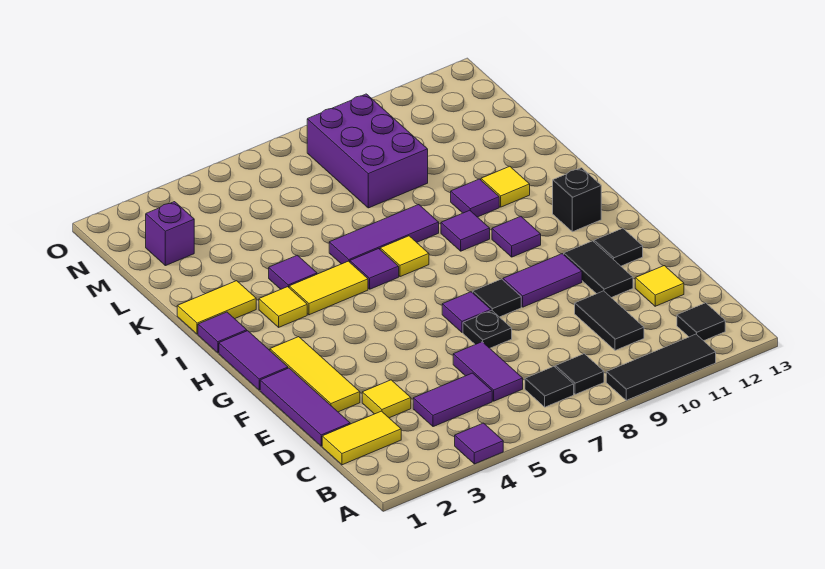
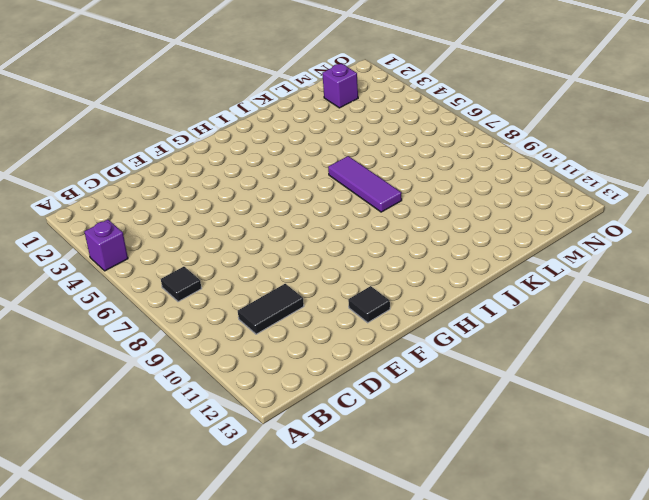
purple brick A4 level 1 -> purple tile A4 level 1
none -> black tile A9:A11 level 1
none -> black tile B8 level 1
none -> black tile B12 level 1
none -> yellow tile C1:C2 level 1

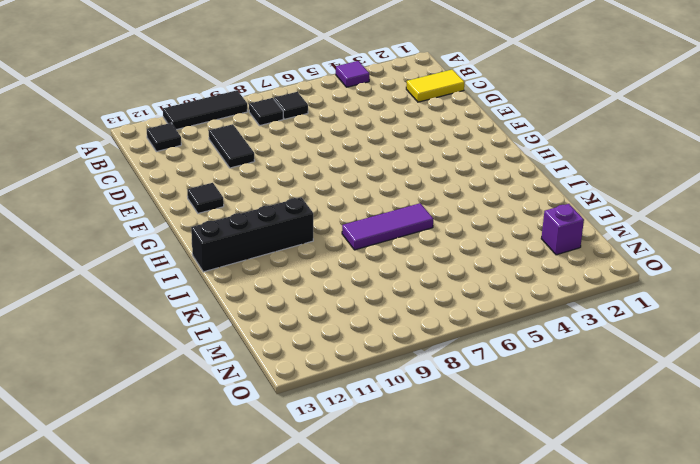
black brick I10:I13 level 1 -> none
none -> purple tile C4:C5 level 1
none -> purple tile C6:D6 level 1
none -> purple tile D1:F1 level 1
none -> yellow tile D3 level 1

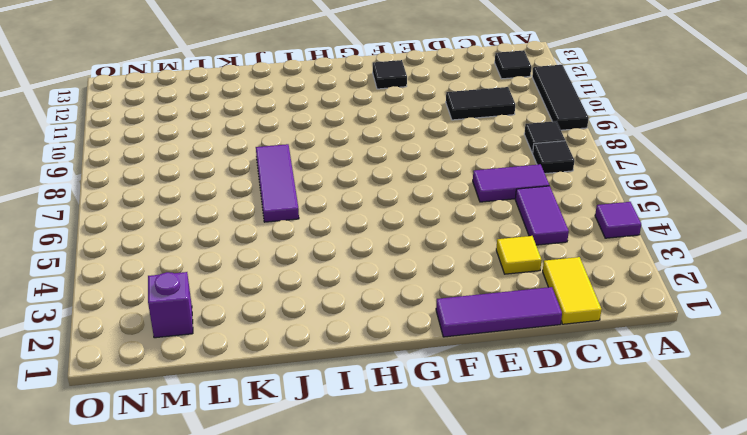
none -> yellow tile D12 level 1
none -> yellow tile E2:G2 level 1
none -> black plate E7 level 1
none -> black tile E11:F11 level 1

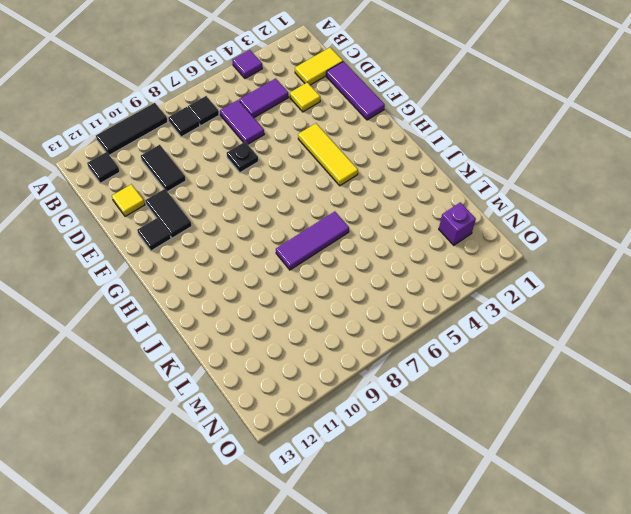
yellow tile F4:H4 level 1 -> yellow tile E2:G2 level 1
none -> purple tile F7 level 1
none -> black tile F8 level 1
none -> purple tile F9:F10 level 1
none -> purple tile G1:H1 level 1

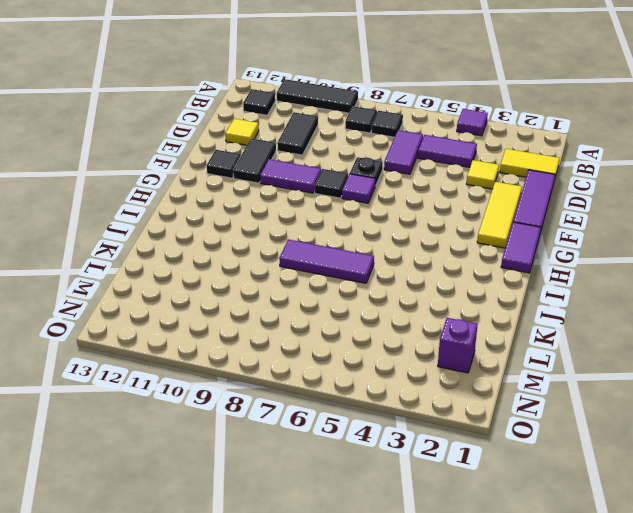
none -> purple tile H10 level 1
none -> black brick H12 level 1
none -> purple tile I1 level 1
none -> yellow tile I3 level 1

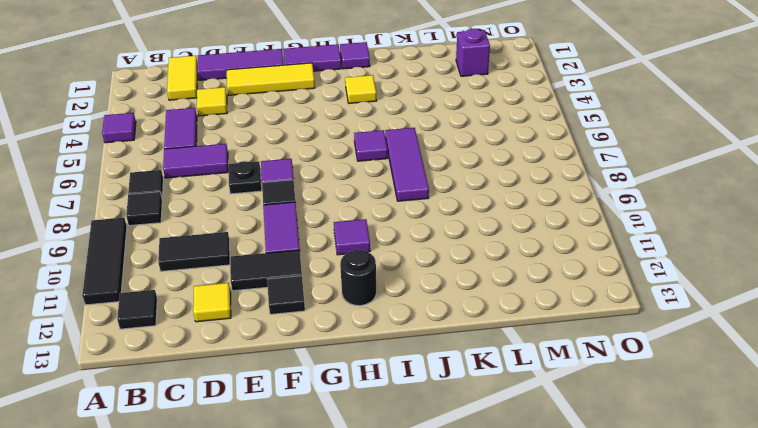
black round brick H12 level 1 -> black brick H12 level 1
none -> yellow tile I4:I5 level 1
none -> yellow tile I7 level 1
none -> purple tile I9 level 1
none -> yellow tile J1:J2 level 1

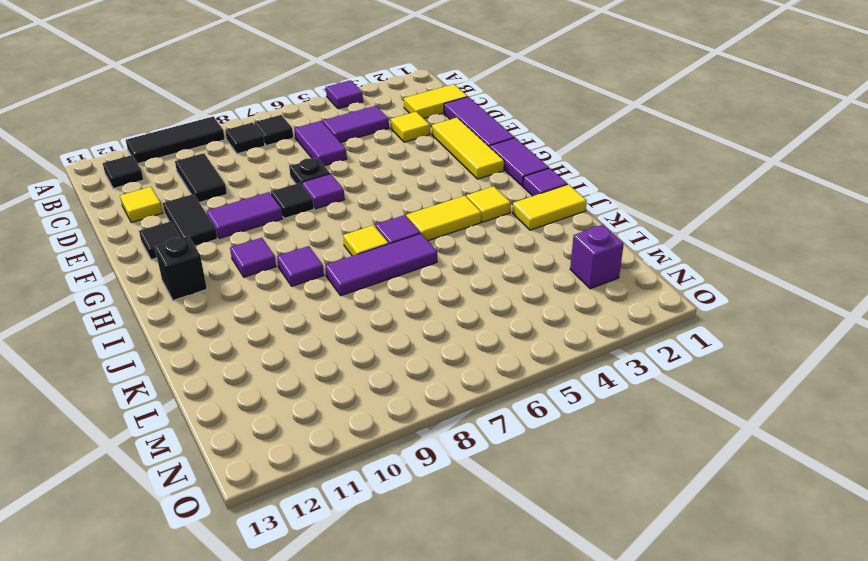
none -> purple tile J4 level 1
none -> purple tile J10 level 1
none -> yellow tile J11 level 1
none -> purple brick L8:N9 level 1

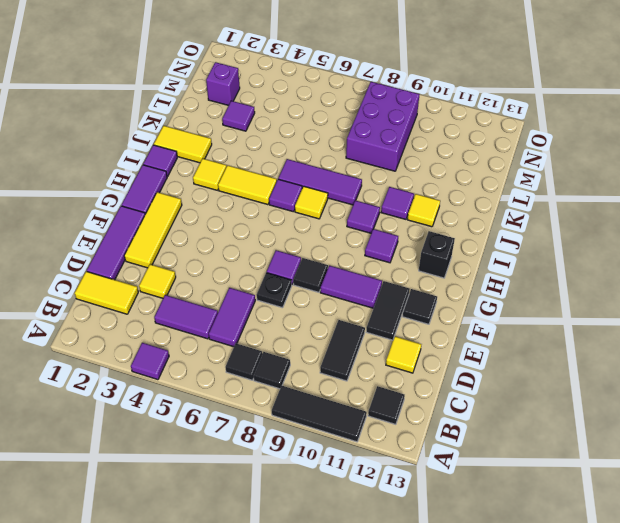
purple tile L3 level 1 -> purple tile J4 level 1

